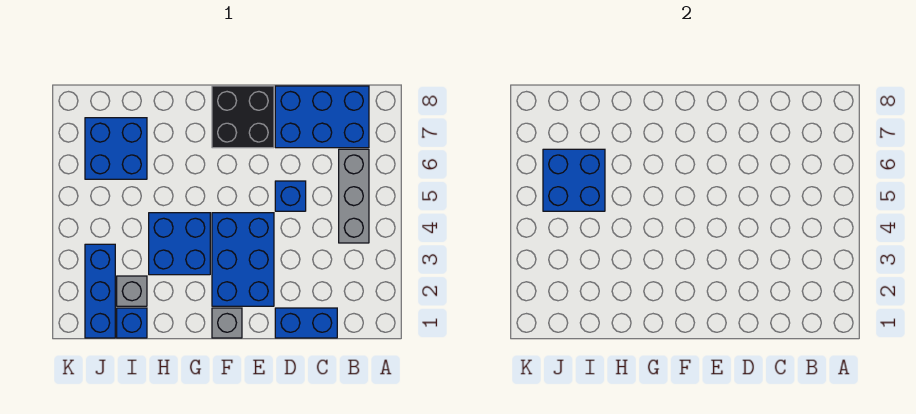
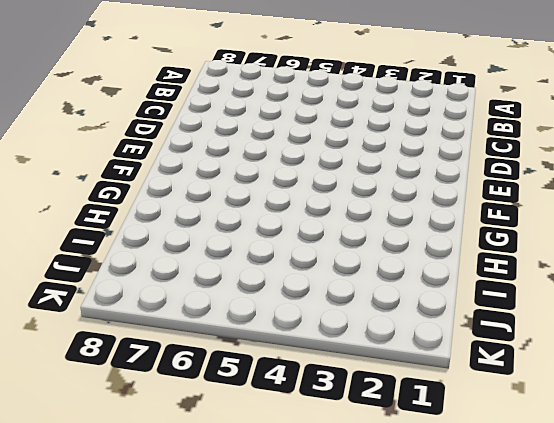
none -> grey brick B4:B6 level 1
none -> blue brick B7:D8 level 1
none -> blue brick C1:D1 level 1

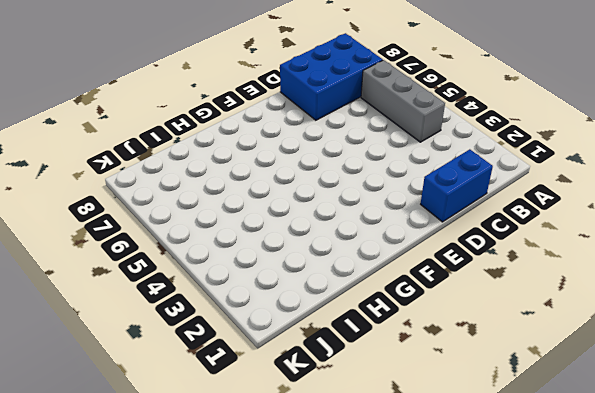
none -> blue brick D5 level 1
none -> blue brick E2:F4 level 1
none -> black brick E7:F8 level 1

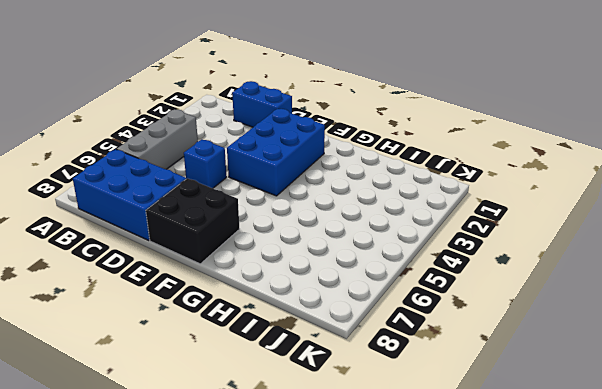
none -> grey brick F1 level 1
none -> blue brick G3:H4 level 1
none -> blue brick I1 level 1

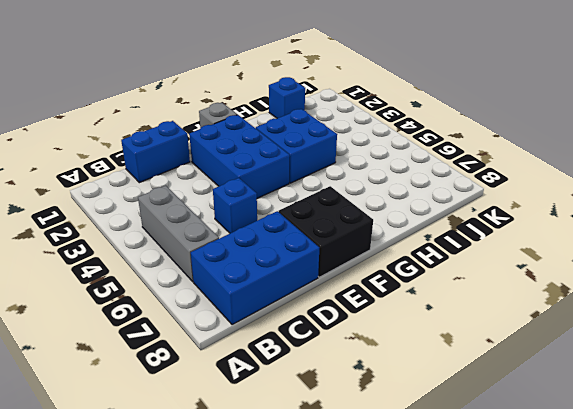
none -> grey brick I2 level 1
none -> blue brick I6:J7 level 1
none -> blue brick J1:J3 level 1

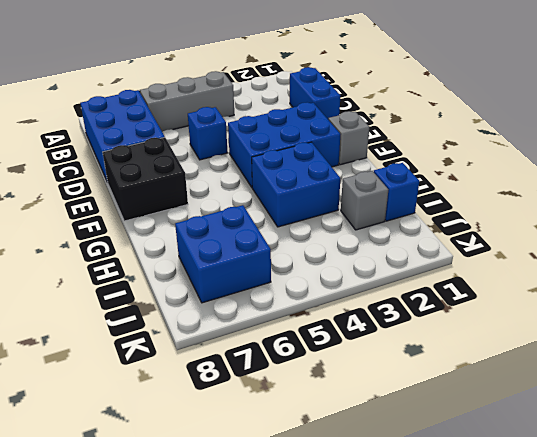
none -> blue brick J1:J3 level 1
none -> blue brick I5:J6 level 2

